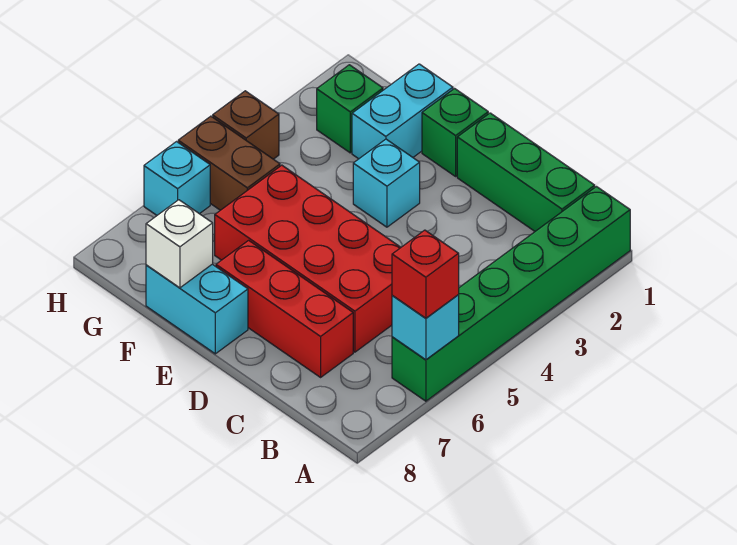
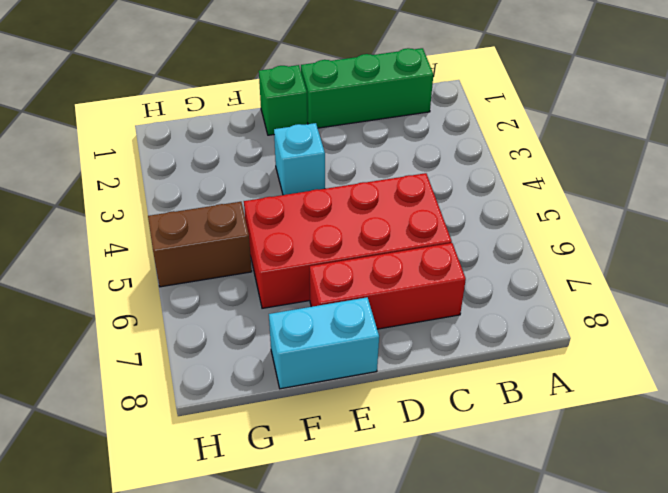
none -> green brick A1:A6 level 1
none -> cyan brick F1:F2 level 1
none -> green brick G2 level 1

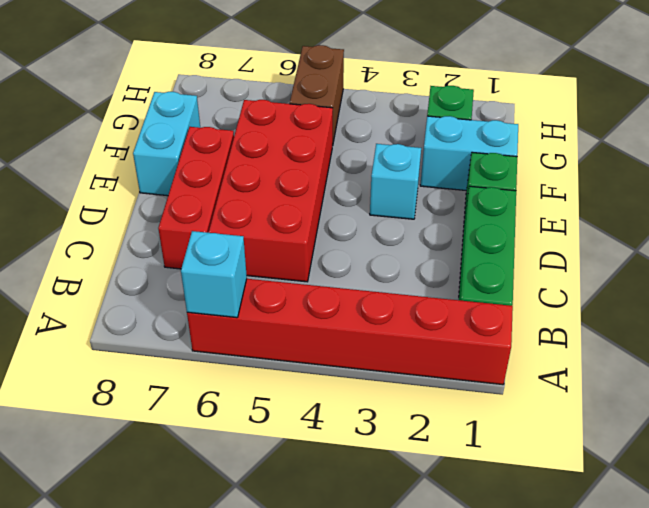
red brick A1:A6 level 1 -> green brick A1:A6 level 1
none -> brown brick H4 level 1
none -> cyan brick H6 level 1
none -> white brick F8 level 2

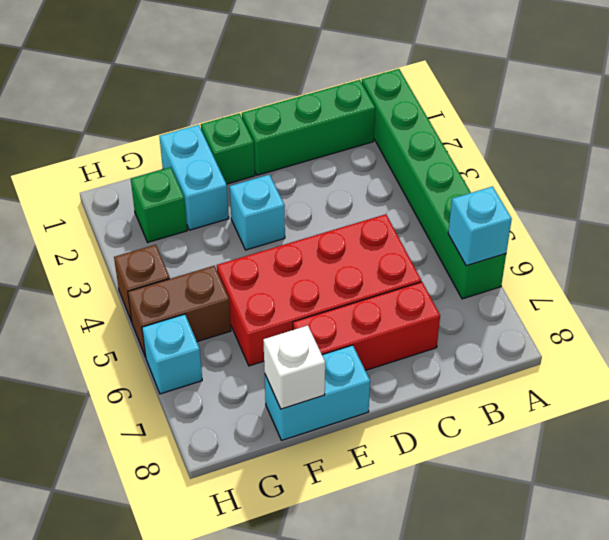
none -> red brick A6 level 3

